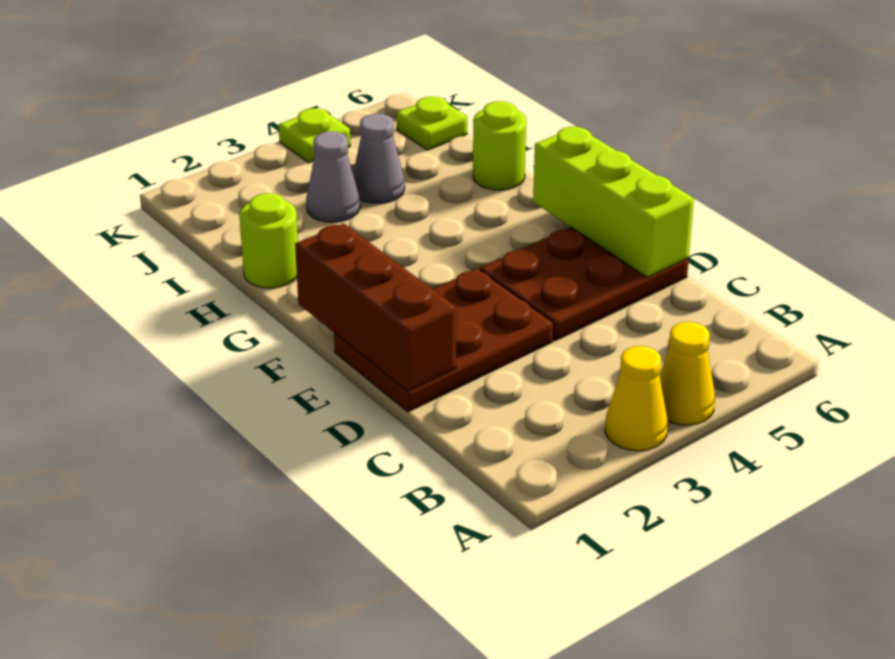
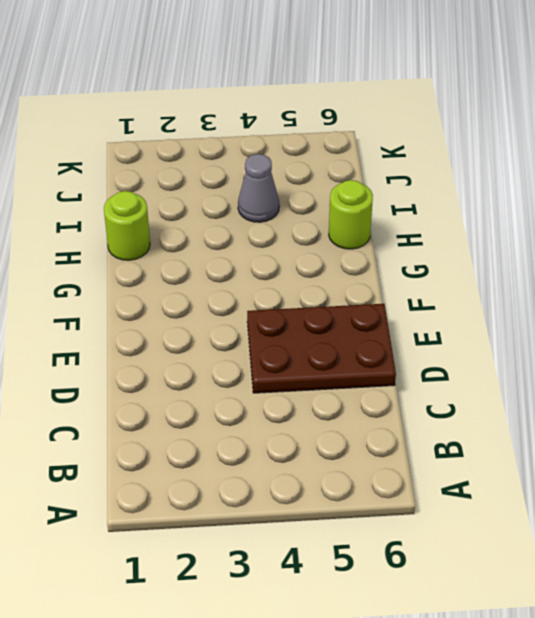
none -> yellow cone A3 level 1
none -> yellow cone A4 level 1
none -> brown plate D1:E3 level 1

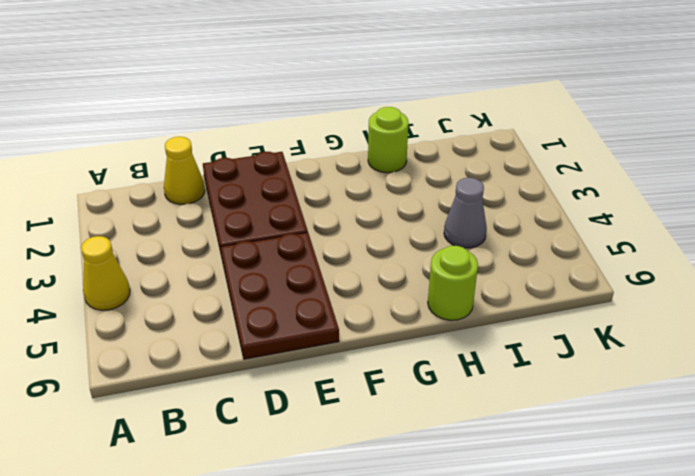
yellow cone C1 level 1 -> yellow cone A3 level 1
none -> grey cone I3 level 1
none -> lime plate J6 level 1
none -> lime plate K4 level 1

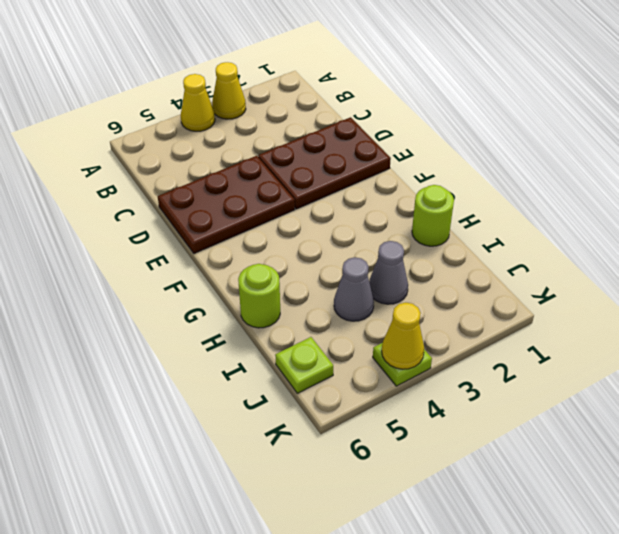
yellow cone K4 level 2 -> none
none -> brown brick D1:F1 level 2
none -> lime brick D6:F6 level 2

